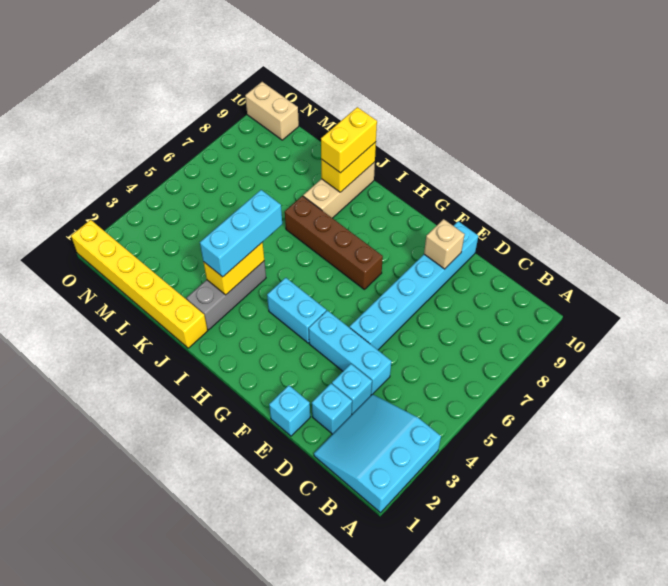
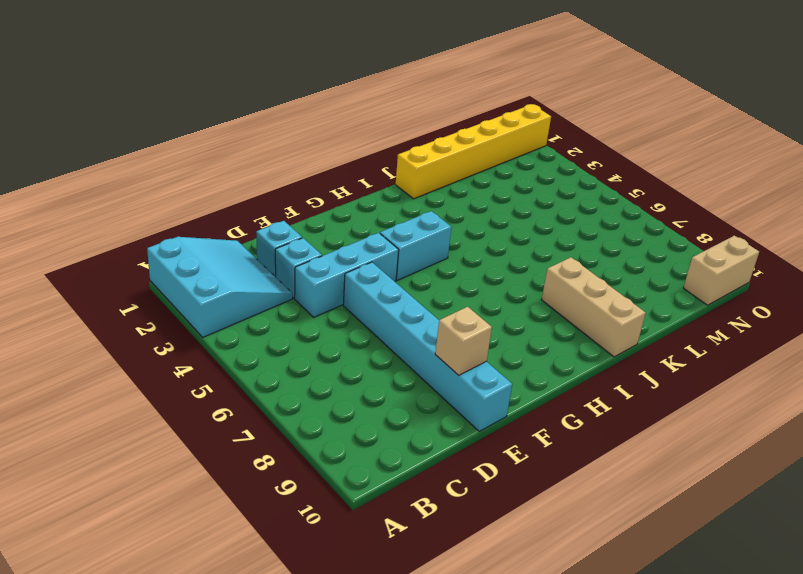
none -> cyan brick E1 level 1
none -> brown brick G7:J7 level 1
none -> grey brick J2:J4 level 1

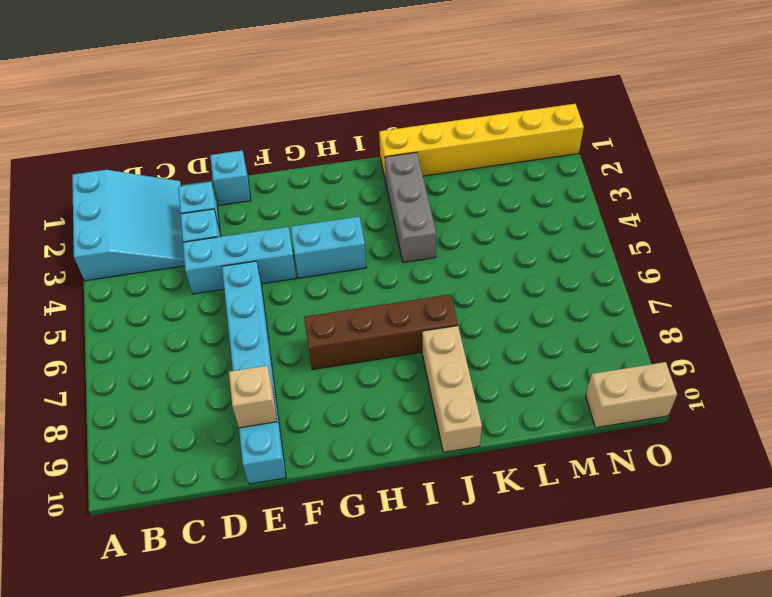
none -> yellow brick J3:J4 level 2
none -> yellow brick J9:J10 level 2
none -> cyan brick J3:J5 level 3

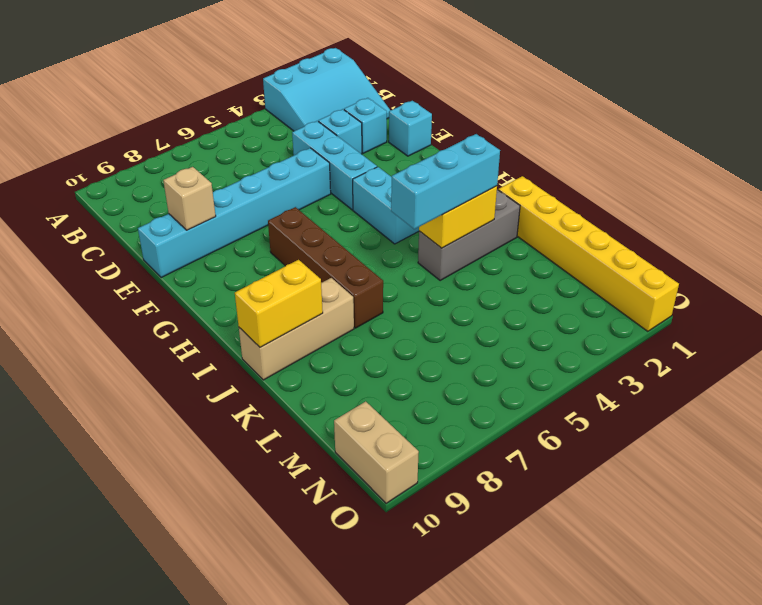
none -> yellow brick J9:J10 level 3

